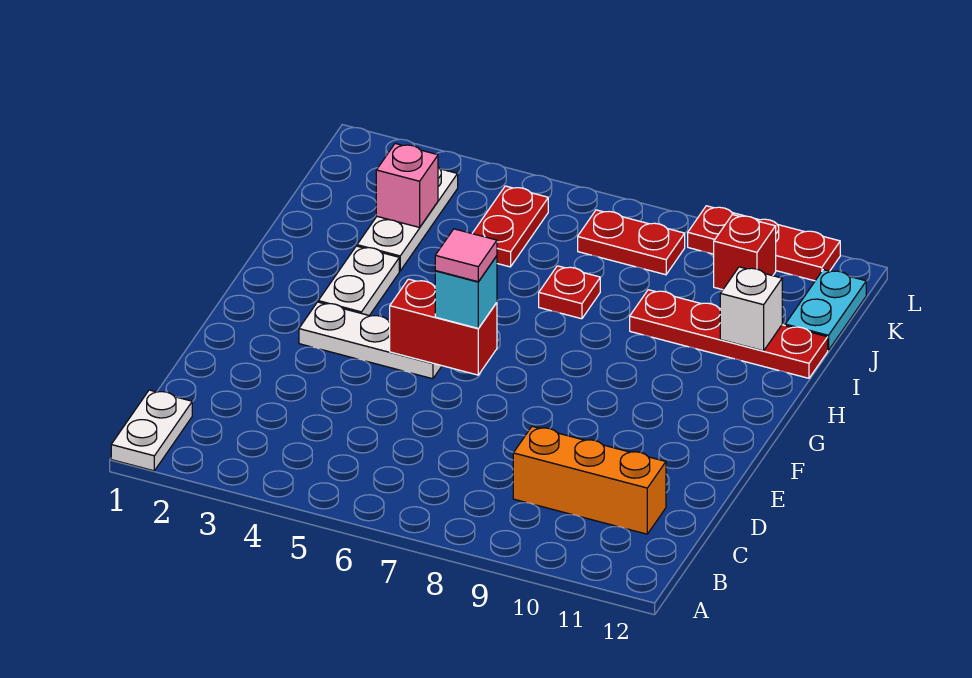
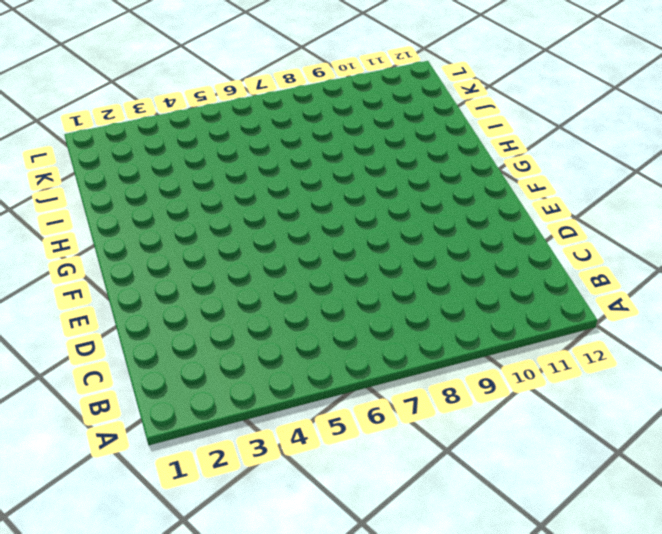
none -> white plate A1:B1 level 1
none -> orange brick C9:C11 level 1
none -> white plate F3:F5 level 1

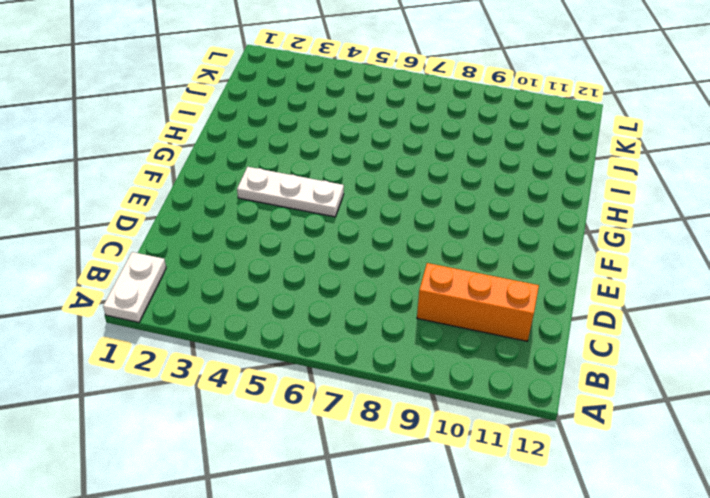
none -> white plate G3:H3 level 1
none -> white plate I3:K3 level 1
none -> red plate I7 level 1

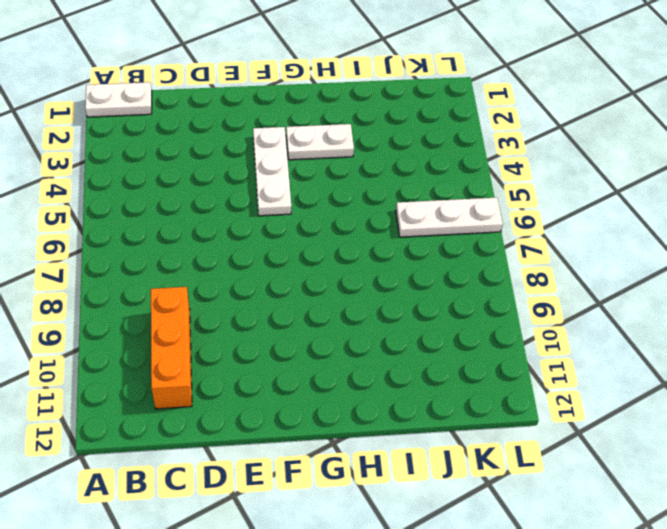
white plate J6:L6 level 1 -> white plate I3:K3 level 1
none -> red plate I7 level 1
none -> red plate I9:I12 level 1
none -> red plate J5:K5 level 1

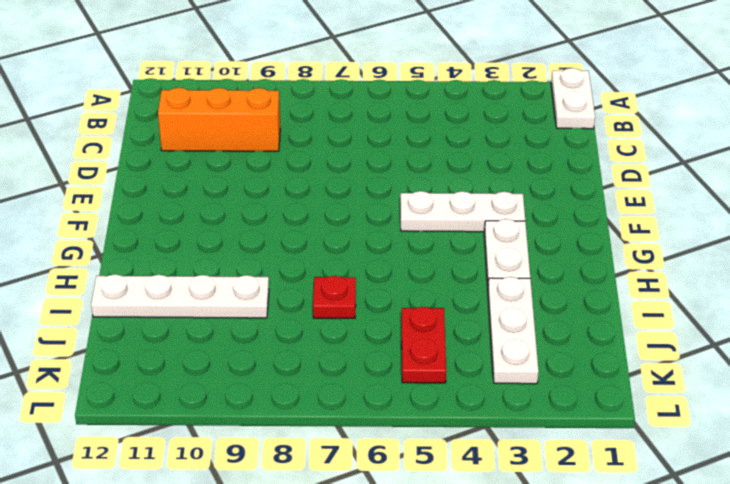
white plate I9:I12 level 1 -> red plate I9:I12 level 1
none -> cyan plate J12:K12 level 1
none -> red plate K7:K8 level 1
none -> red brick K10 level 1

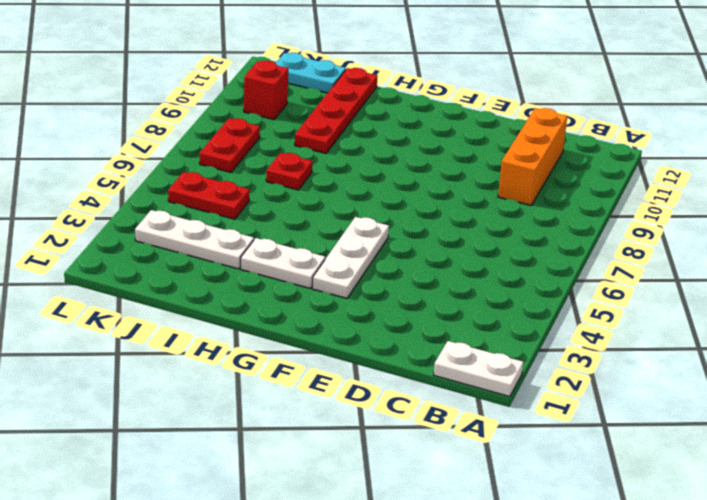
none -> red plate L9:L11 level 1
none -> red brick F5:F6 level 2
none -> white brick I11 level 2

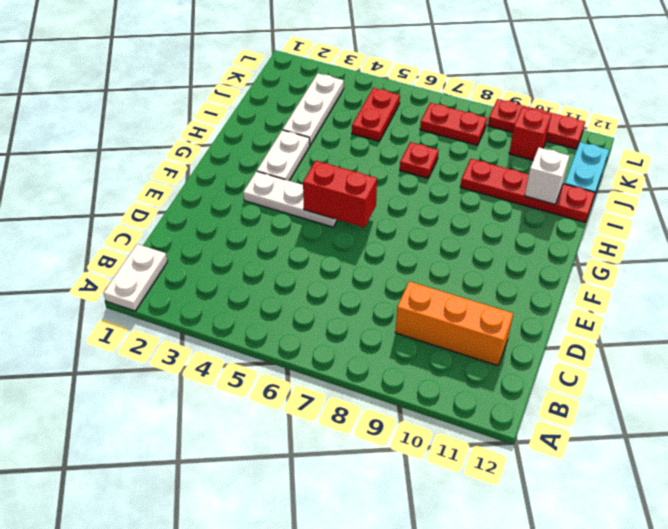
none -> pink brick J3 level 2
none -> cyan brick F6 level 3
none -> pink tile F6 level 4

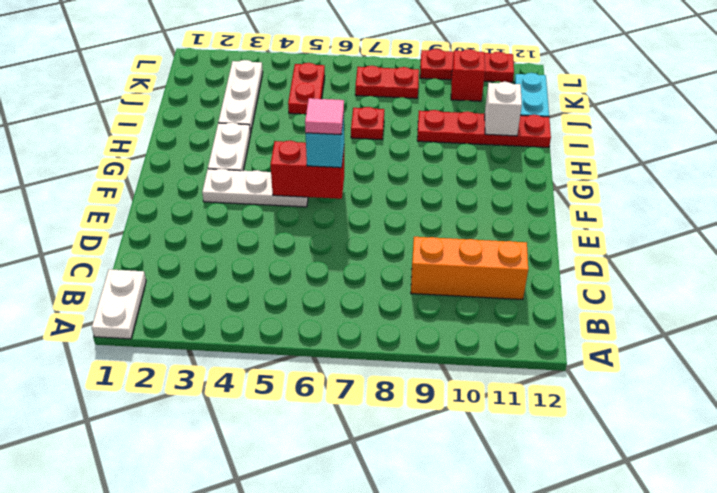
none -> pink brick J3 level 2

